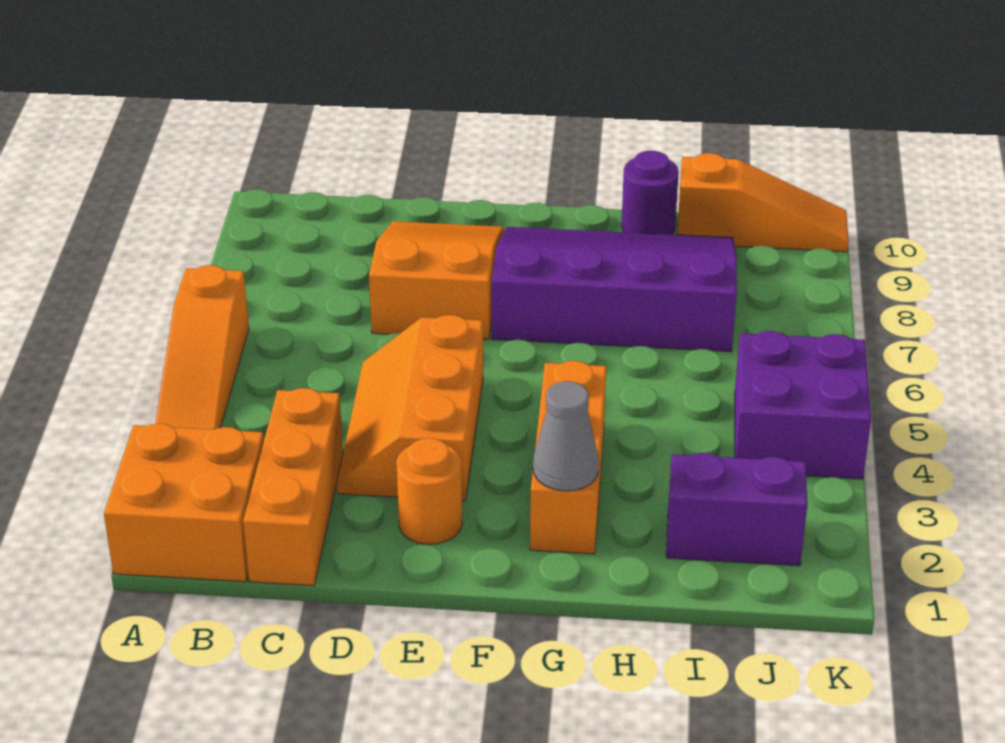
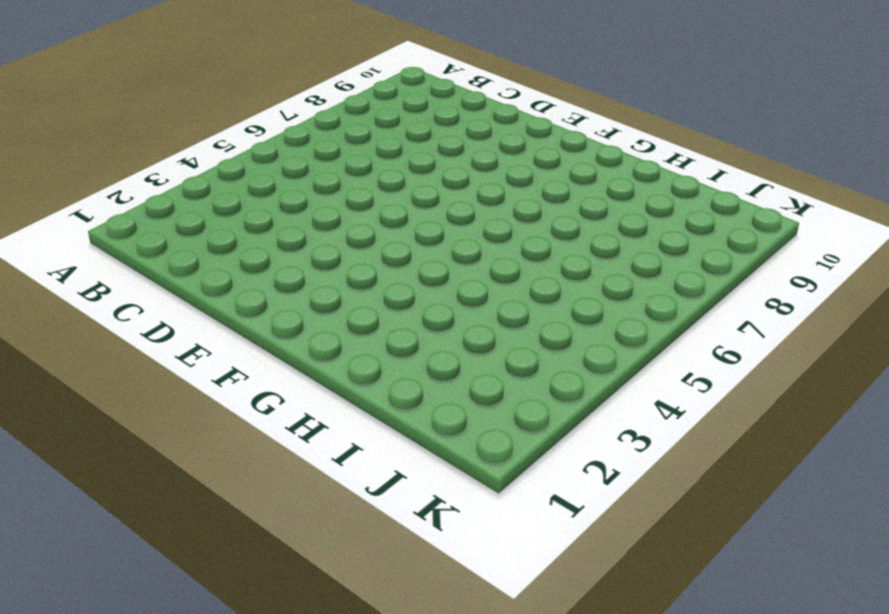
none -> orange brick A1:B2 level 1
none -> orange slope A4:A6 level 1 top 6
none -> orange brick C1:C3 level 1

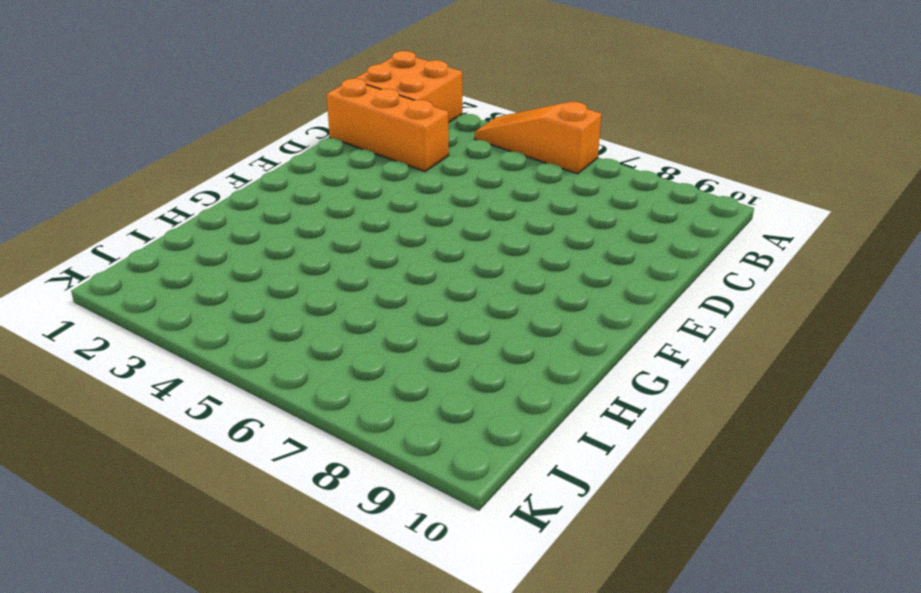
none -> orange slope D3:E5 level 1 top E
none -> orange slope D7:E9 level 1 top 7
none -> orange round brick E2 level 1

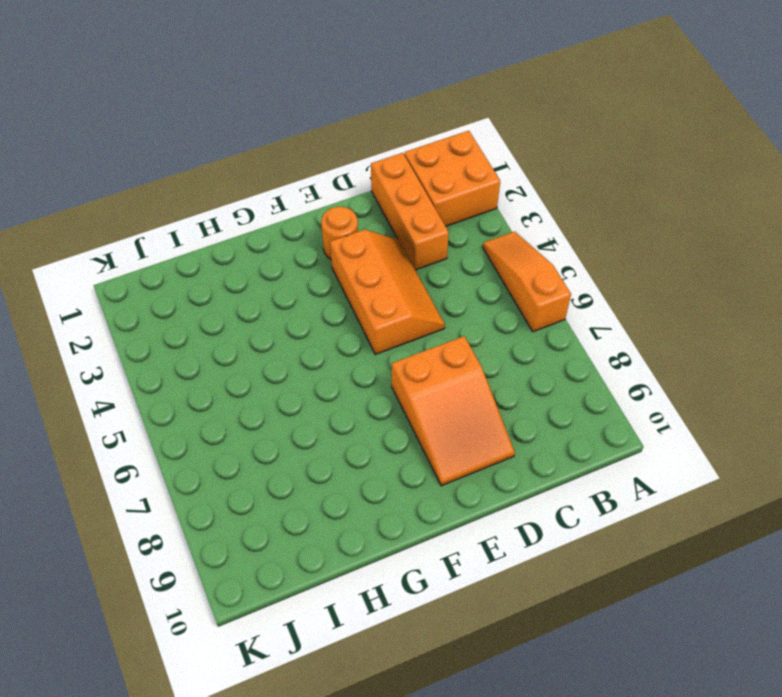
none -> purple slope F7:I9 level 1 top 7
none -> orange brick G2:G4 level 1
none -> purple round brick H10 level 1

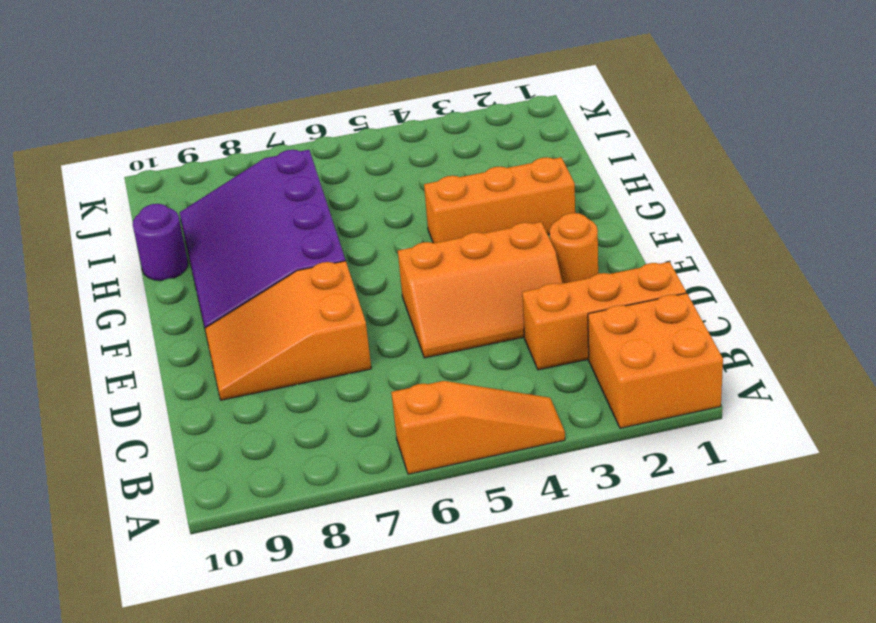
none -> purple brick I2:J2 level 1
none -> orange slope I10:K10 level 1 top I
none -> purple brick J4:K5 level 1

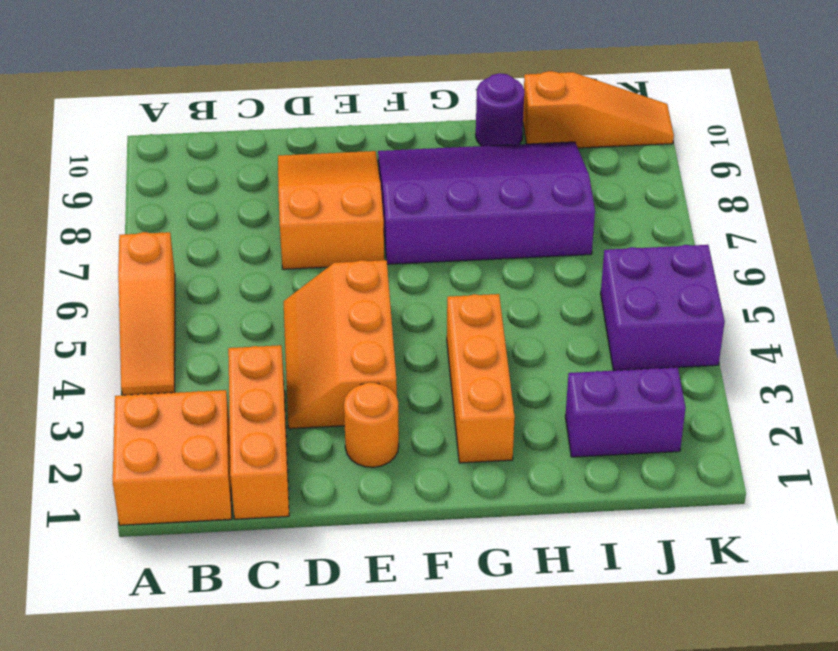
none -> grey cone G2 level 2

